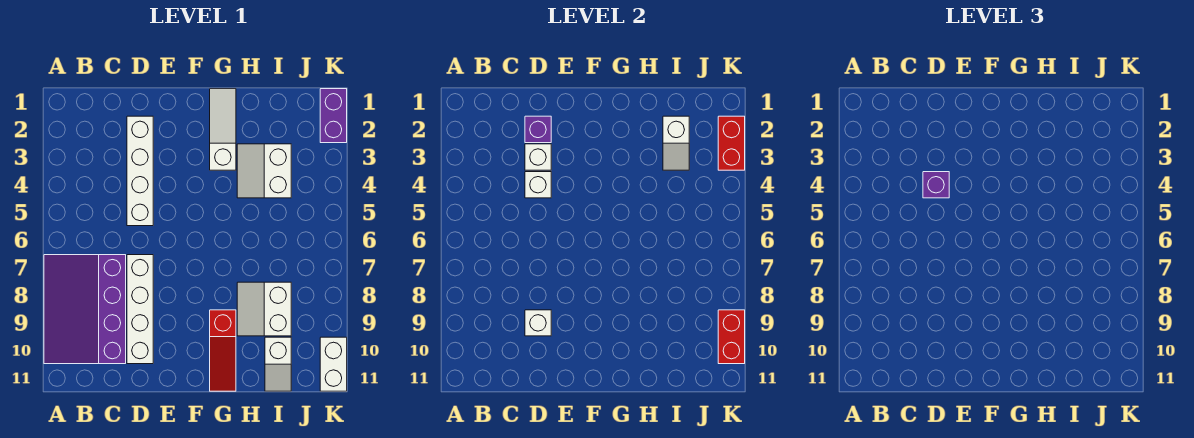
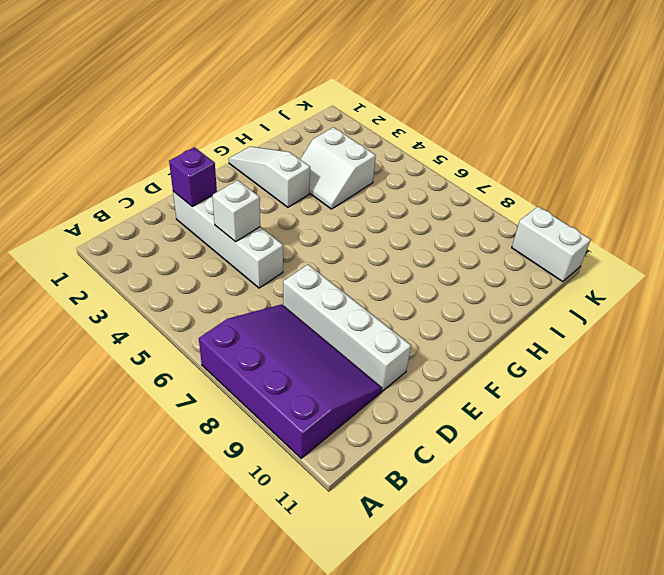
purple slope A7:C10 level 1 top A -> purple slope A7:C10 level 1 top C
none -> red slope G9:G11 level 1 top 9
none -> white slope H8:I9 level 1 top I
none -> white slope I10:I11 level 1 top 10

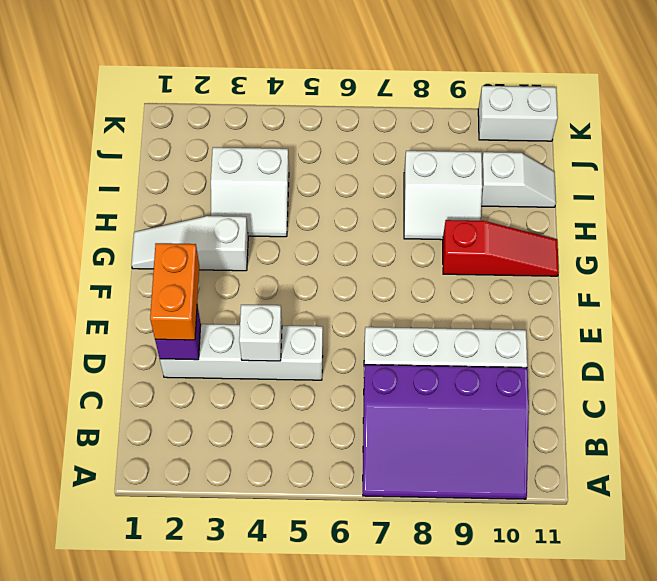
orange brick D2:E2 level 3 -> none
none -> purple brick K1:K2 level 1
none -> white brick D3 level 2
none -> white brick D9 level 2

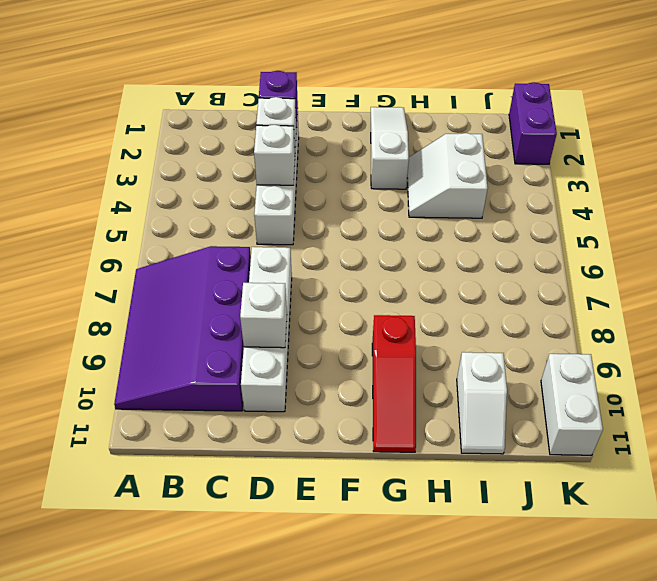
none -> white slope H8:I9 level 1 top I
none -> white slope I2:I3 level 2 top 2
none -> red brick K2:K3 level 2

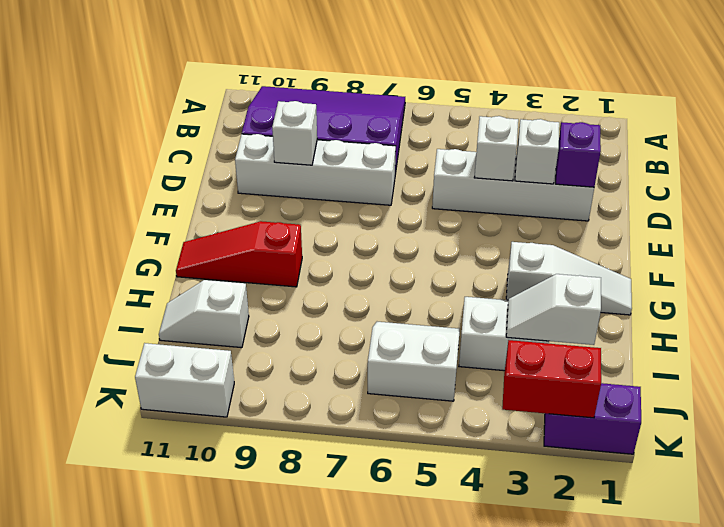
white slope I5:J6 level 1 top J -> white slope H8:I9 level 1 top I
none -> red brick K9:K10 level 2
none -> purple brick D4 level 3

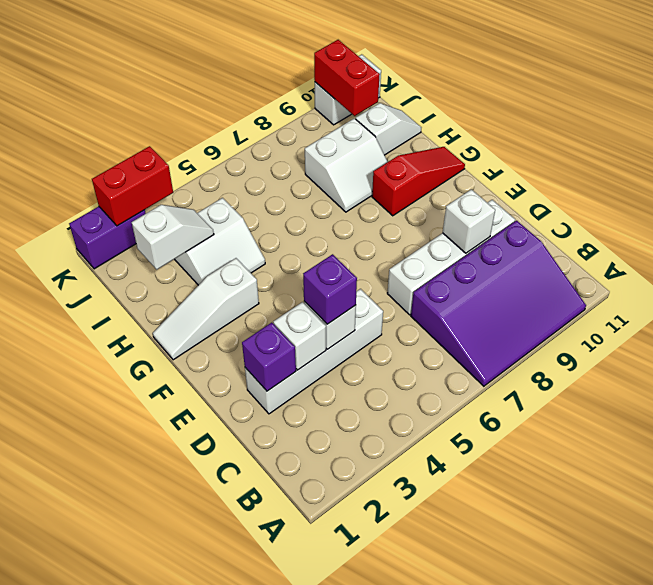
red brick J10:K10 level 2 -> red brick K9:K10 level 2

